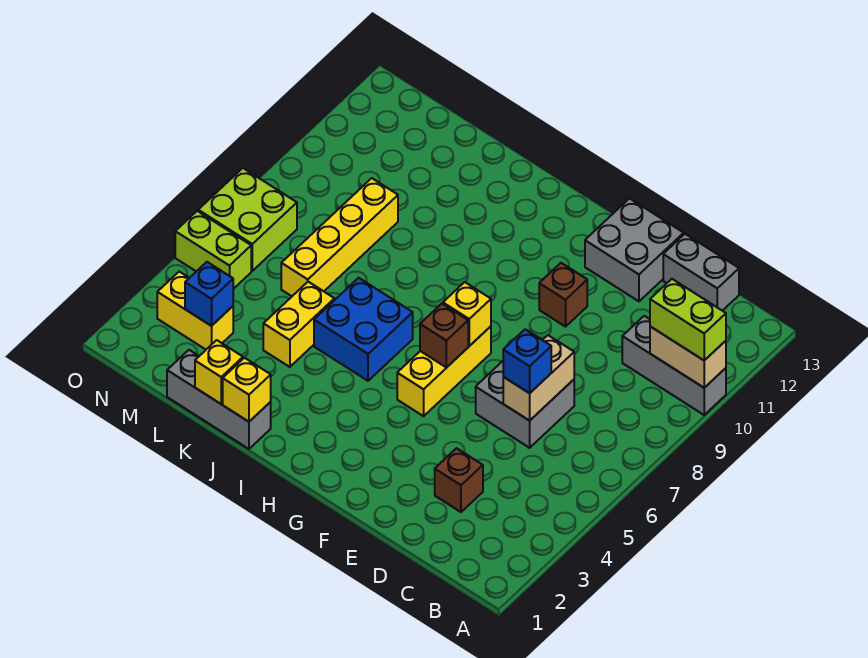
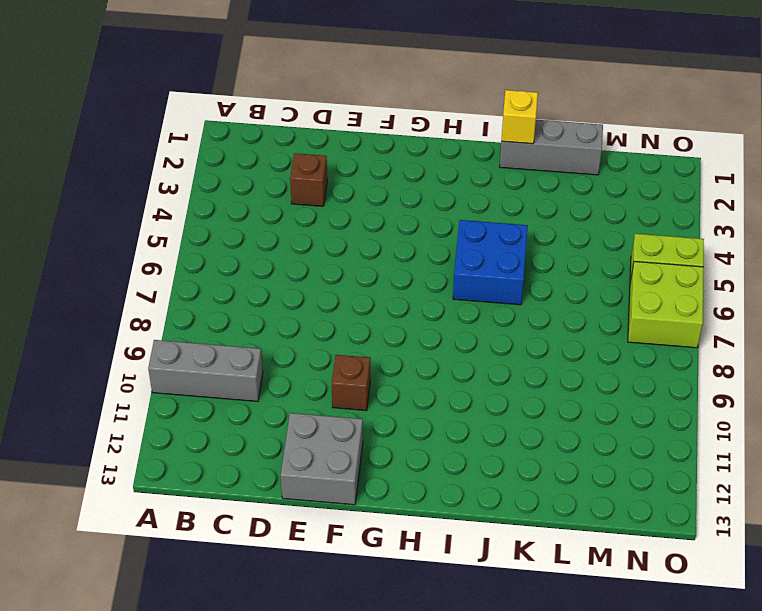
none -> grey brick C13:D13 level 1
none -> grey brick D6:E7 level 1
none -> yellow brick G5:G7 level 1

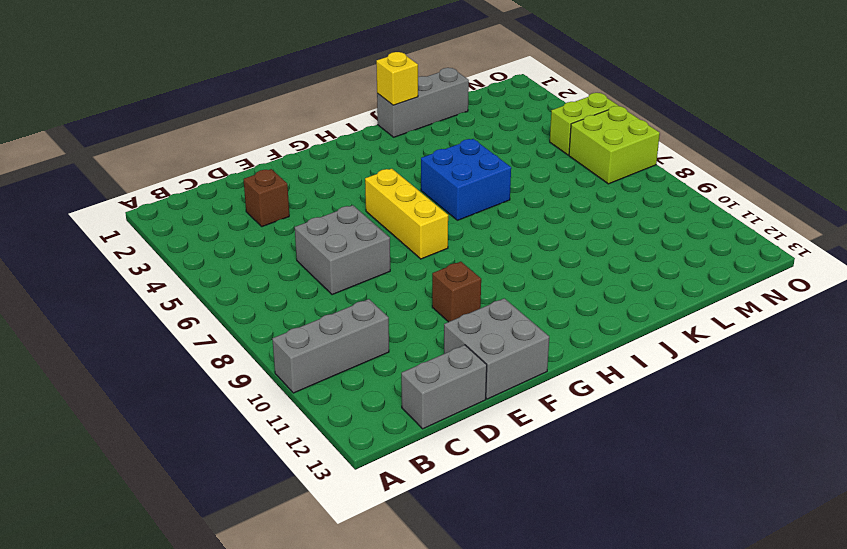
none -> yellow brick K4:K5 level 1
none -> yellow brick L6:L9 level 1
none -> yellow brick M3:N3 level 1

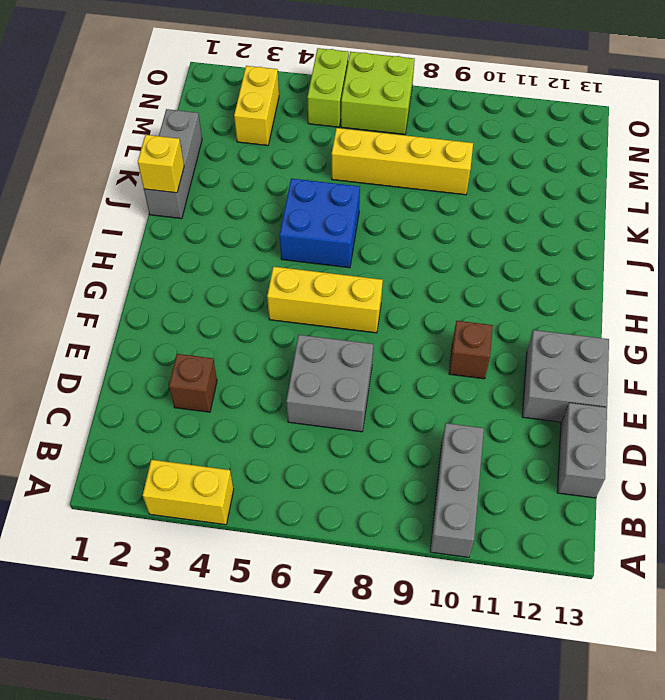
yellow brick A3:A4 level 1 -> yellow brick K4:K5 level 1
none -> tan brick A10:B10 level 2
none -> tan brick D6:D7 level 2
none -> brown brick G6 level 2

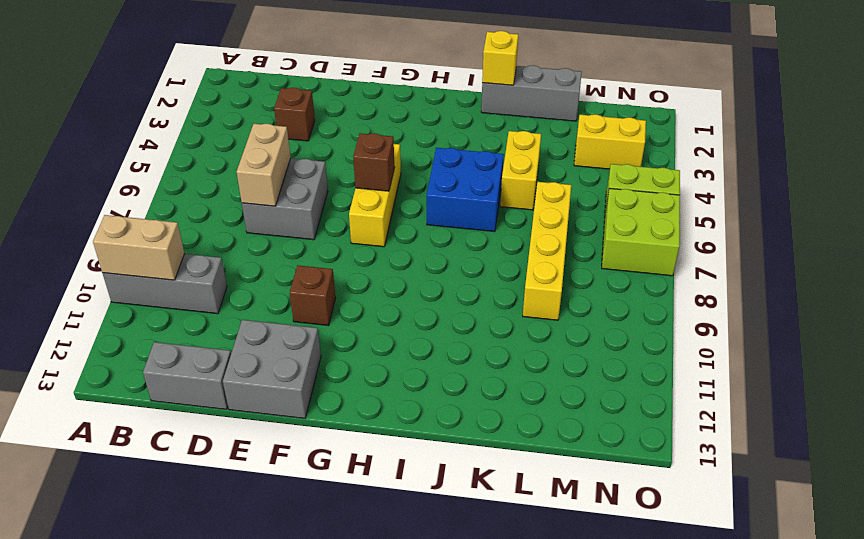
none -> yellow brick G7 level 2
none -> yellow brick K1 level 2
none -> blue brick M3 level 2

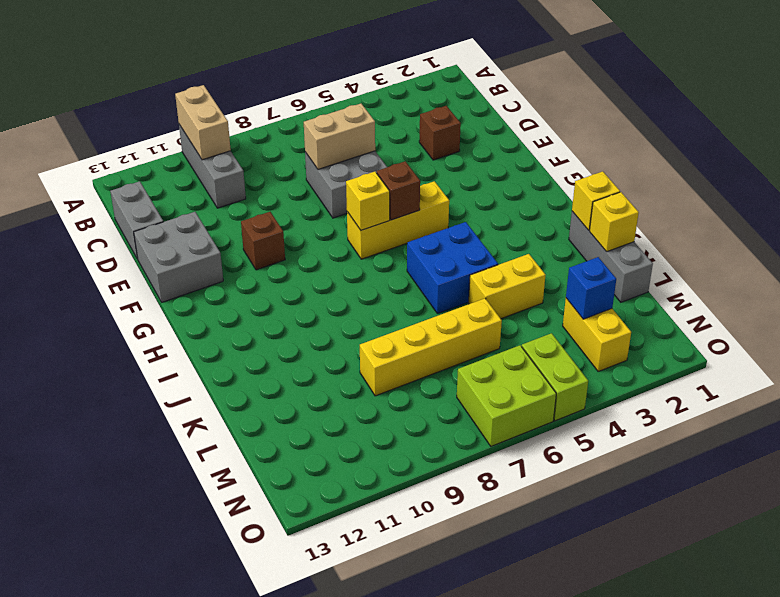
none -> lime brick A10:B10 level 3
none -> blue brick D6 level 3

